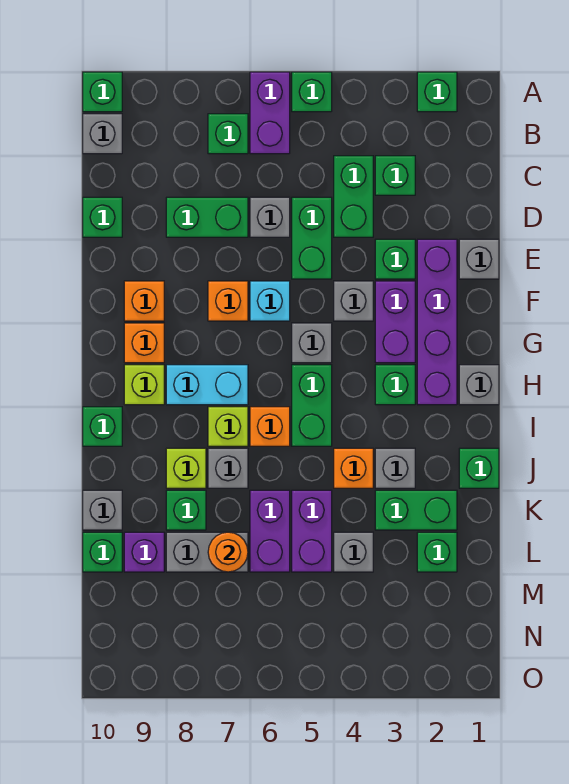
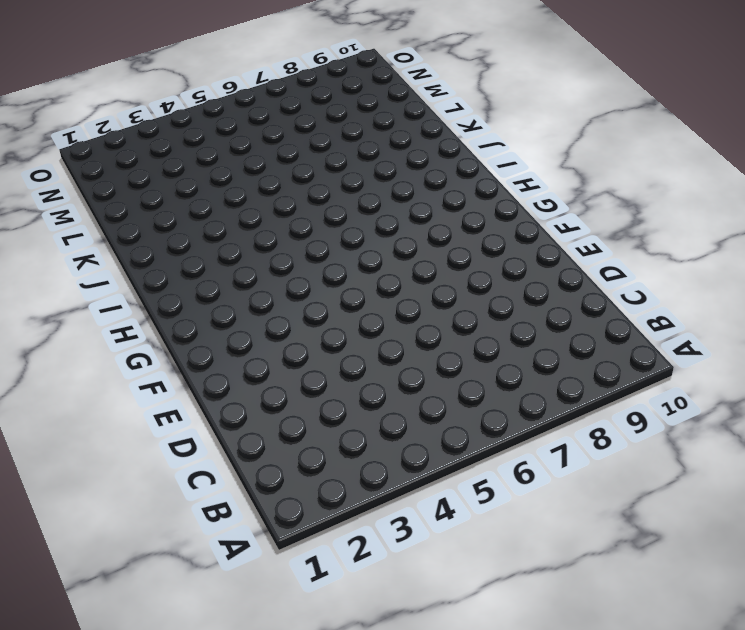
none -> green brick A2 level 1
none -> green brick A5 level 1
none -> purple brick A6:B6 level 1
none -> green brick A10 level 1

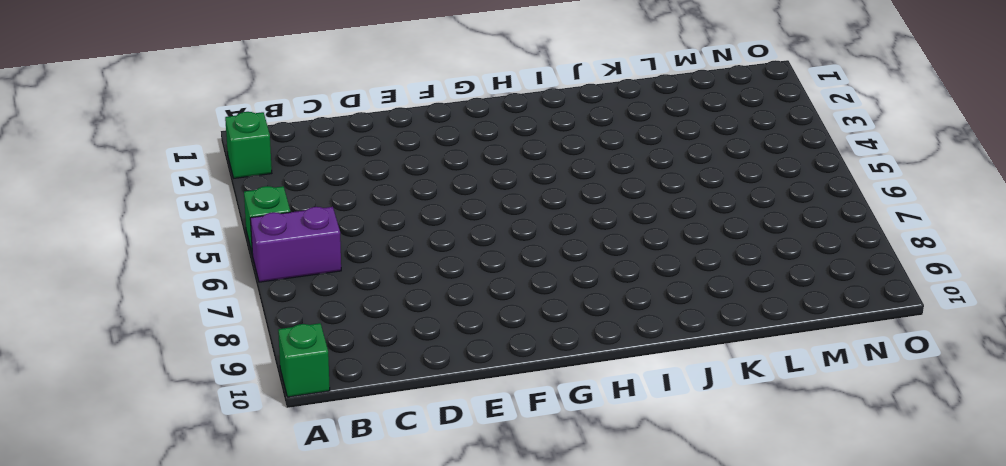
none -> green brick B7 level 1
none -> grey brick B10 level 1
none -> green brick C3 level 1
none -> green brick C4:D4 level 1

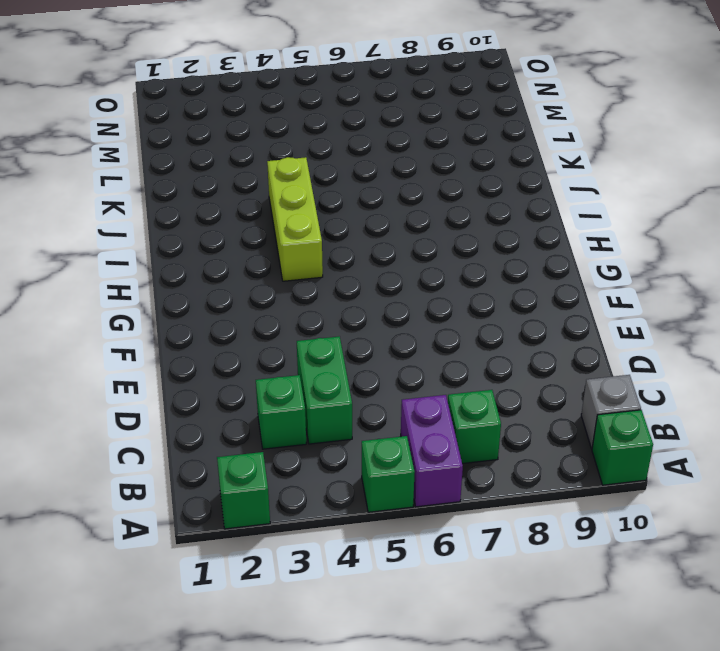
lime brick H4:J4 level 1 -> orange brick J4 level 1
none -> green brick D5:E5 level 1
none -> grey brick D6 level 1
none -> green brick D7:D8 level 1
none -> green brick D10 level 1

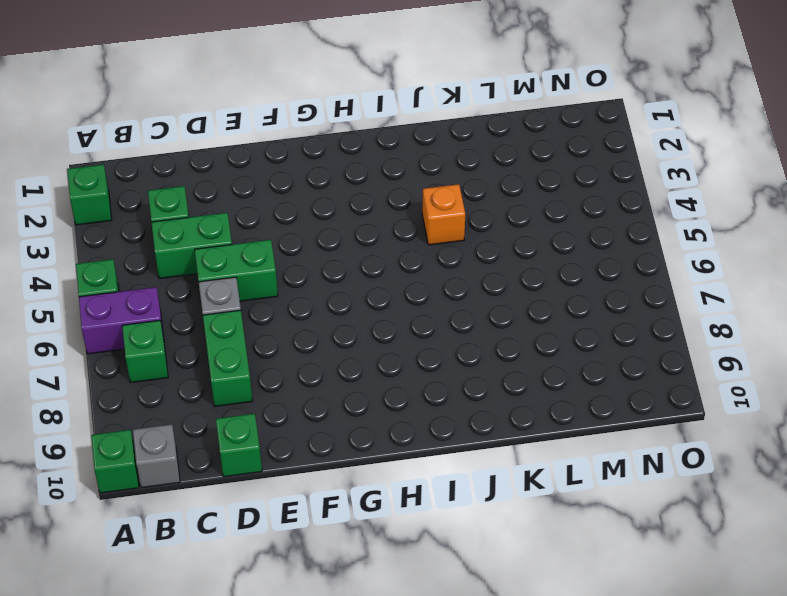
none -> grey brick E1 level 1
none -> purple brick E2:H2 level 1
none -> green brick E3 level 1
none -> purple brick F3:G3 level 1

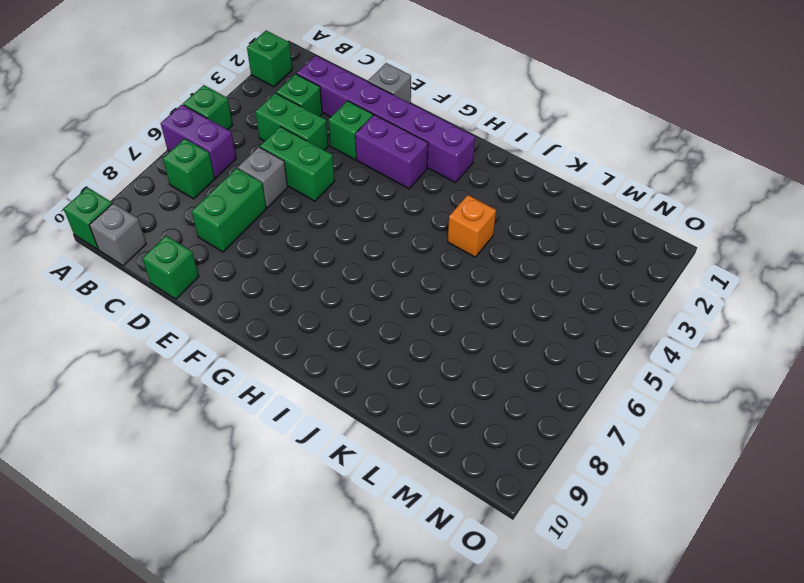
purple brick C2:H2 level 1 -> purple brick E2:H2 level 1
none -> grey brick F4 level 1
none -> cyan brick F6 level 1
none -> orange brick F7 level 1
none -> orange brick F9 level 1

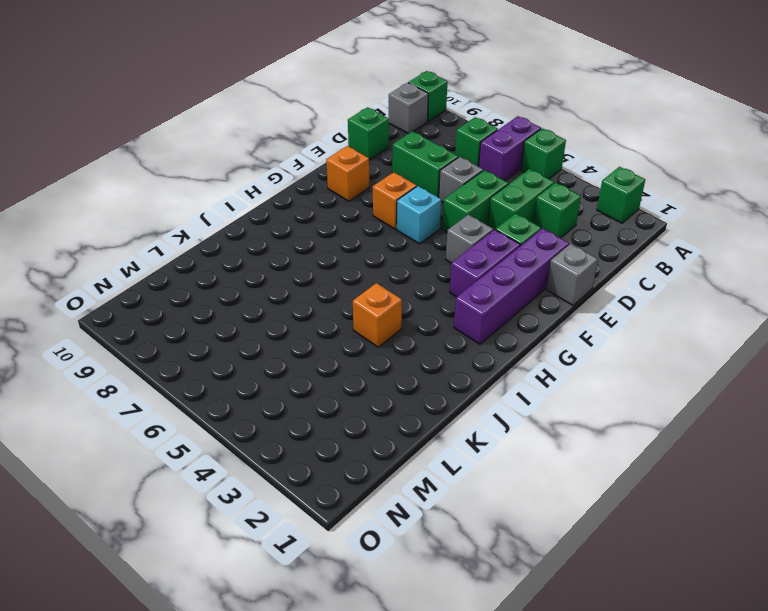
none -> grey brick G5 level 1
none -> orange brick G9 level 1
none -> grey brick H1 level 1
none -> green brick H3 level 1

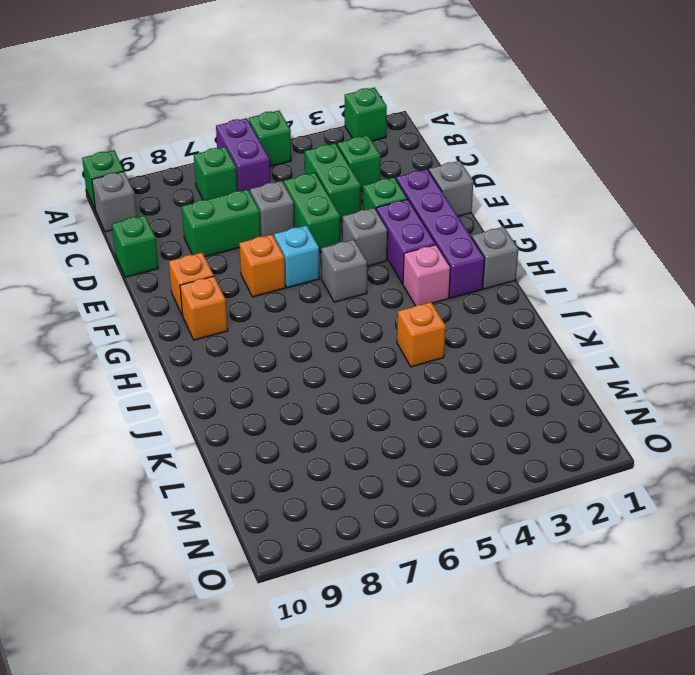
pink brick H3 level 1 -> green brick H3 level 1
none -> green brick H5:I5 level 1
none -> cyan brick H7:H8 level 1
none -> lime brick H9 level 1
none -> orange brick I6 level 1

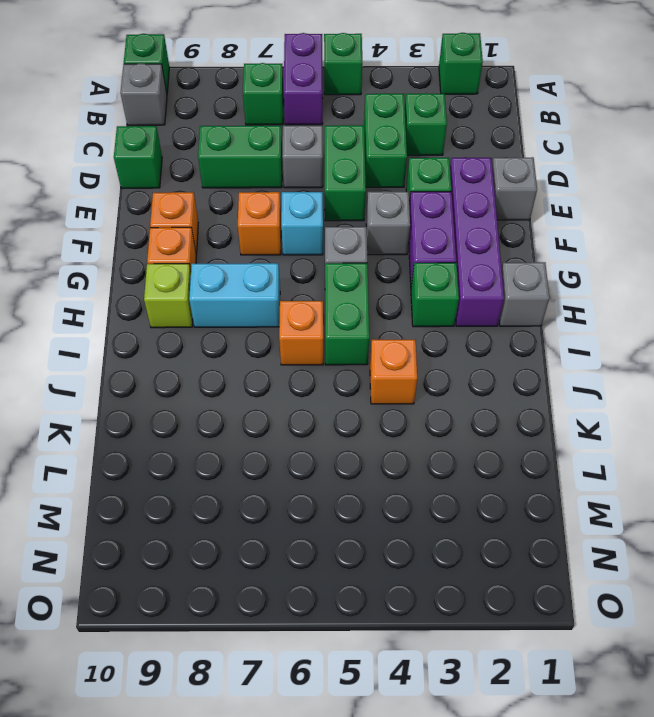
none -> lime brick I7 level 1
none -> green brick I10 level 1
none -> green brick J1 level 1
none -> grey brick J3 level 1

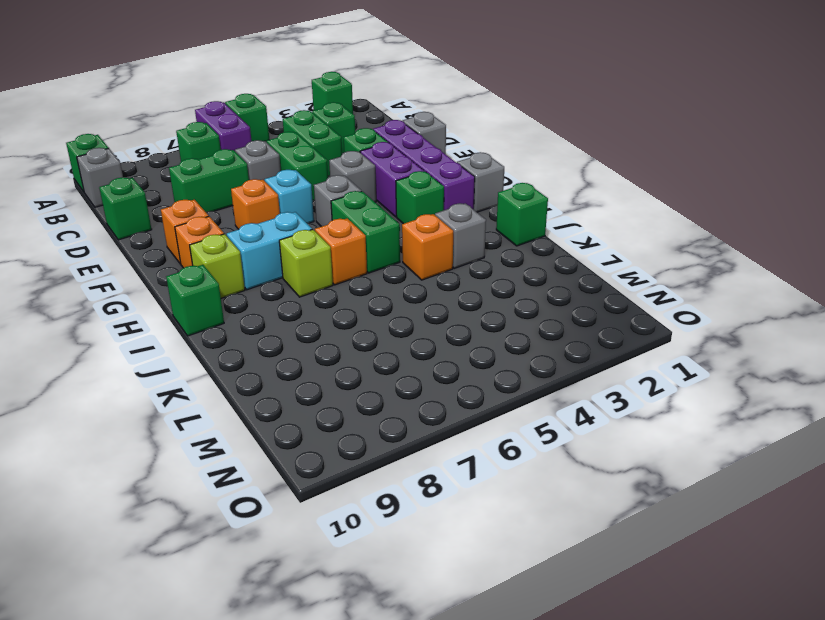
none -> grey brick J7 level 1
none -> lime brick J8 level 1
none -> green brick K2:K3 level 1
none -> purple brick K5:L5 level 1

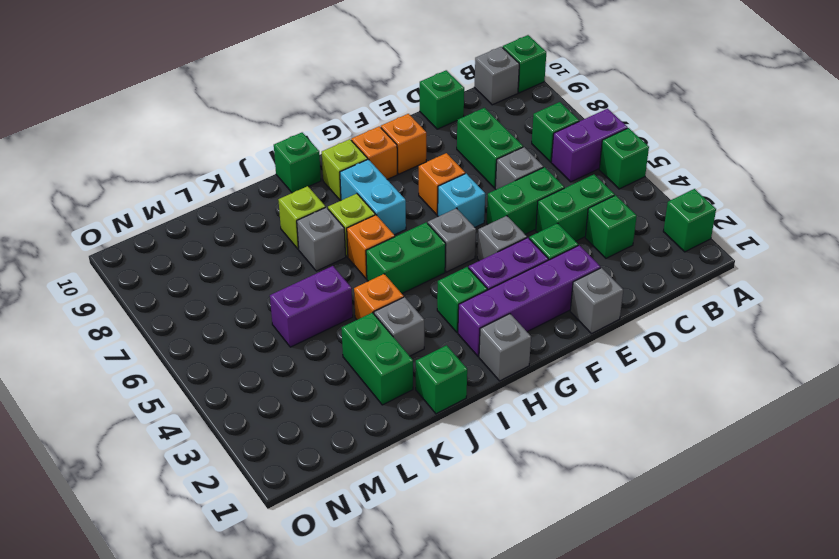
none -> purple brick K6:L6 level 1
none -> green brick K8 level 1
none -> grey brick K10 level 1
none -> green brick L2 level 1

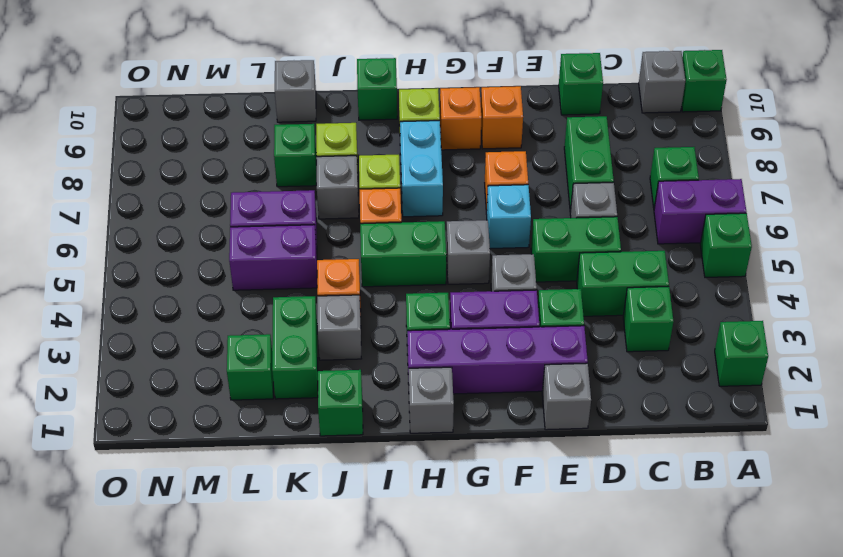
none -> grey brick L4 level 1
none -> grey brick L7:L8 level 1
none -> purple brick L9 level 1
none -> green brick L10 level 1

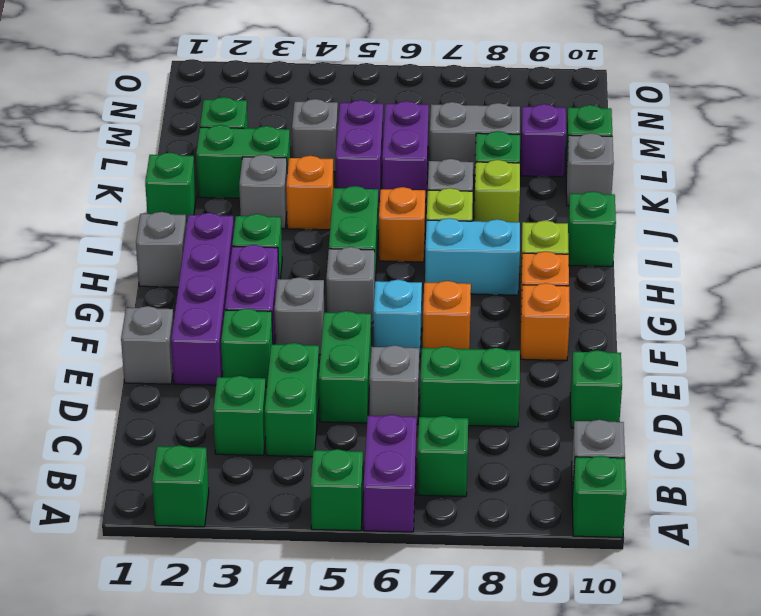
none -> orange round brick L7 level 2

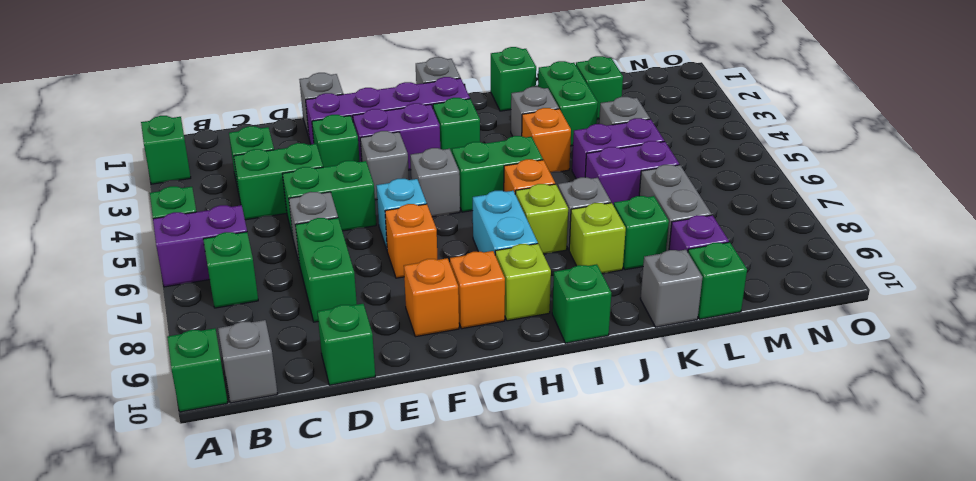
none -> orange round brick L7 level 2

